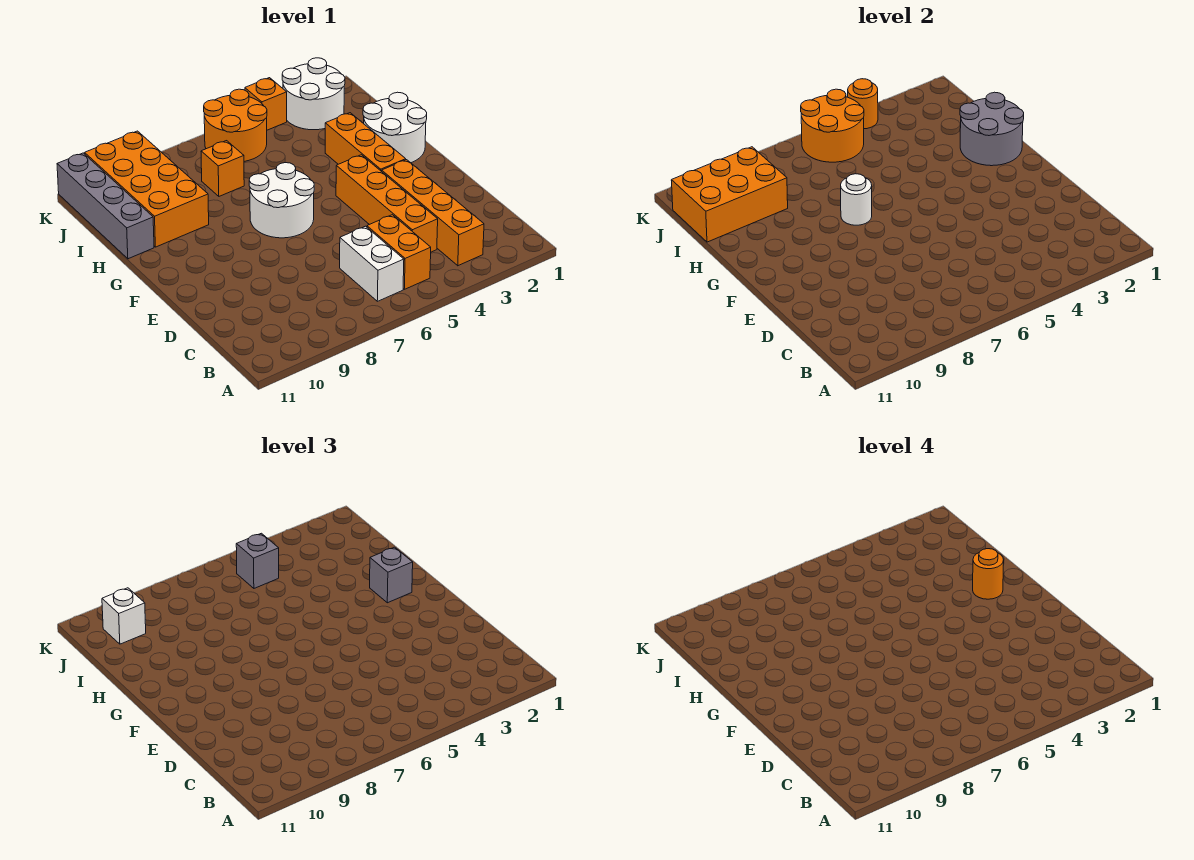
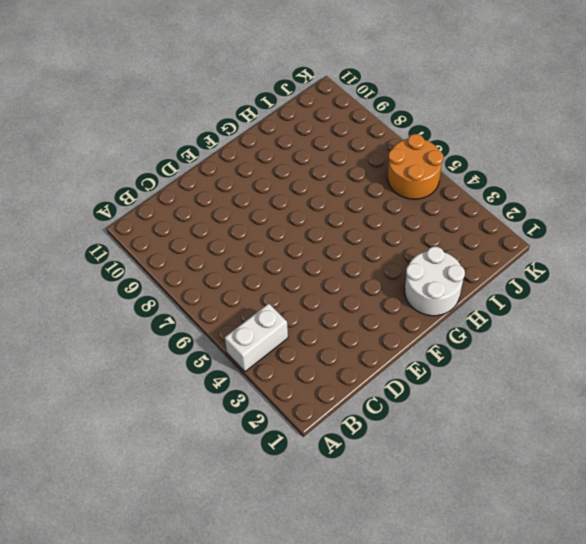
white brick A4:B4 level 1 -> white brick B6:C6 level 1
none -> orange brick B3:E3 level 1
none -> orange brick B5:C5 level 1
none -> orange brick C4:F4 level 1

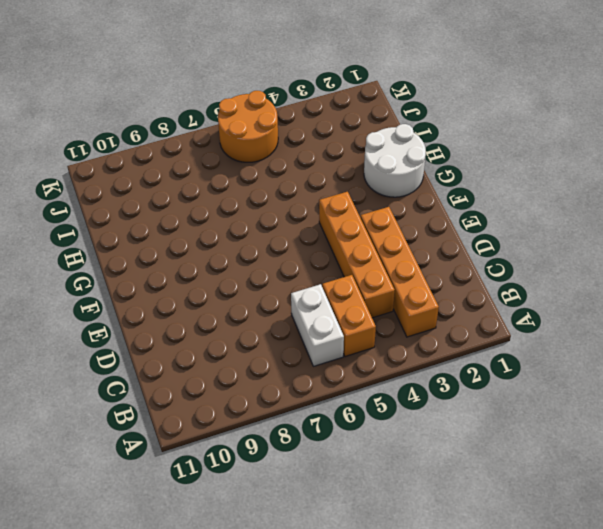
none -> orange brick F3:H3 level 1
none -> white round brick F6:G7 level 1
none -> orange brick H9:K10 level 1

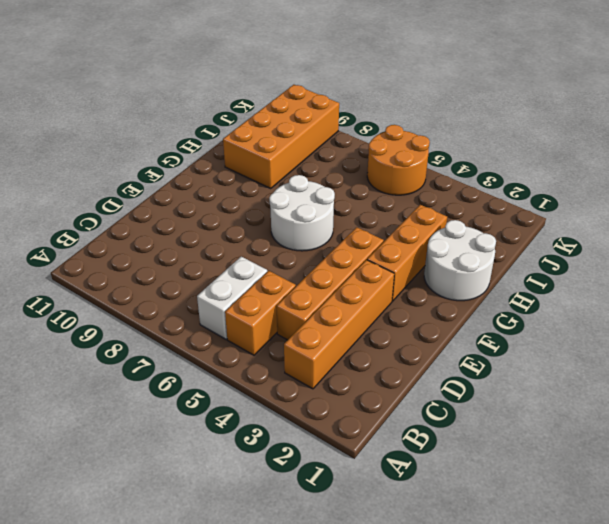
none -> grey brick H11:K11 level 1
none -> orange brick I7 level 1
none -> white round brick J2:K3 level 1

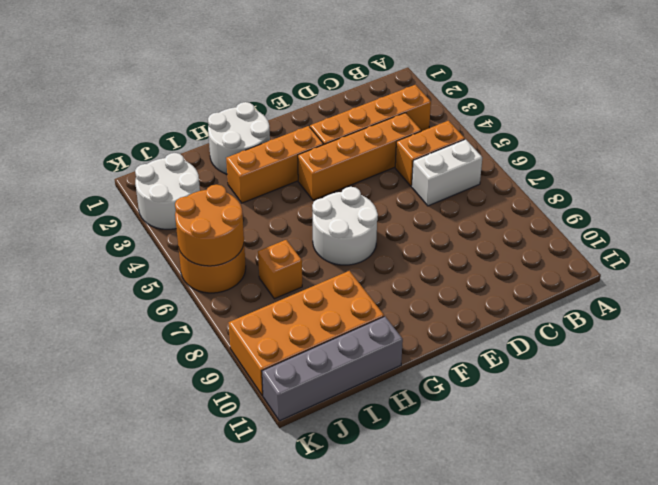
none -> orange brick K4 level 1
none -> grey round brick G1:H2 level 2
none -> white round brick G7 level 2

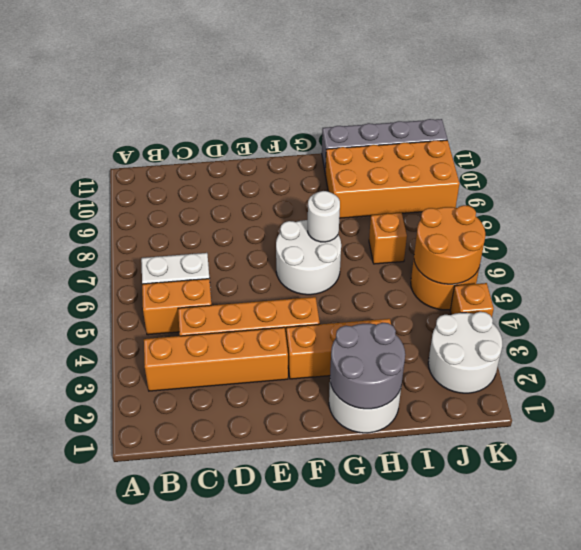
none -> orange brick I9:J11 level 2
none -> orange round brick K4 level 2
none -> grey brick G2 level 3

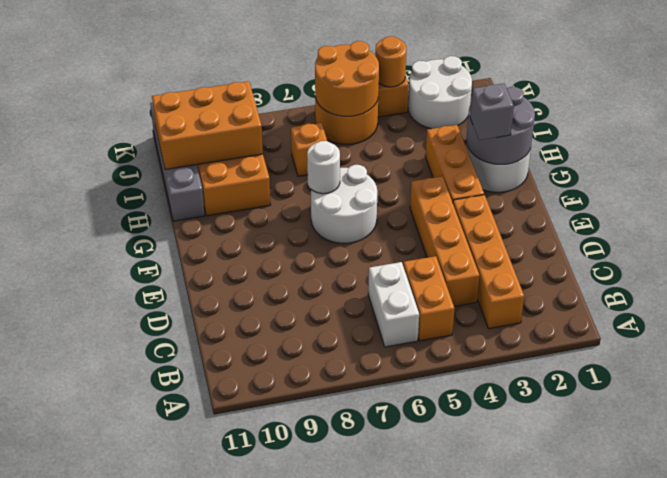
none -> grey brick J5 level 3
none -> white brick J10 level 3
none -> orange round brick G2 level 4

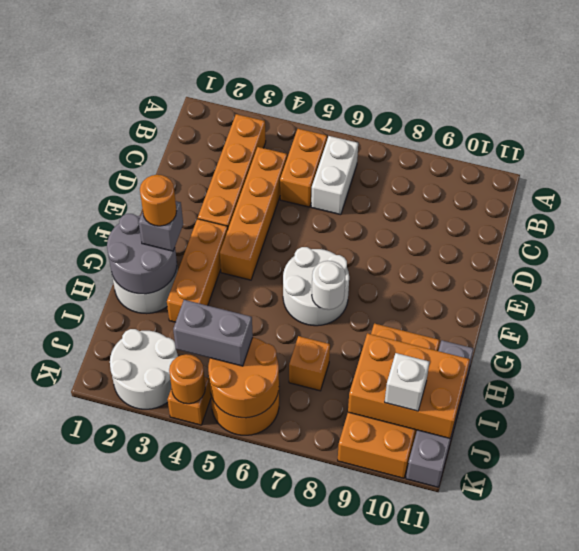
grey brick J4:J5 level 3 -> grey brick J5 level 3

